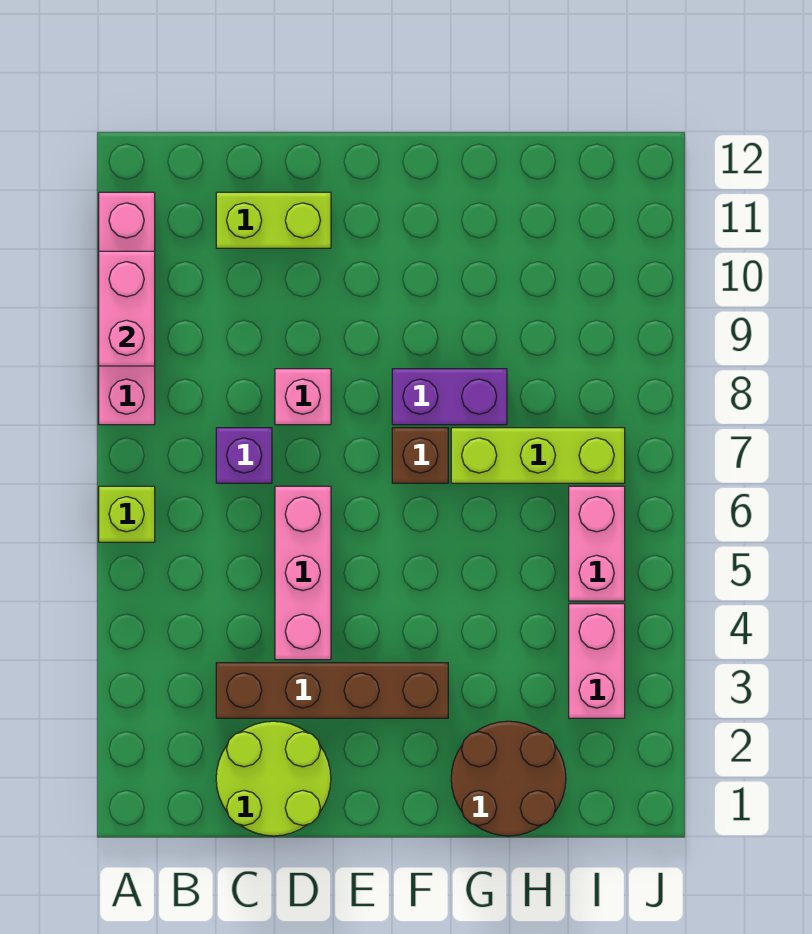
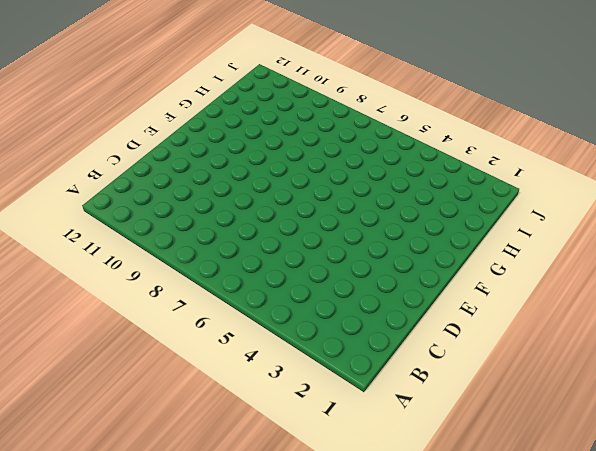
none -> lime brick A6 level 1
none -> pink brick A8:A11 level 1
none -> lime round brick C1:D2 level 1

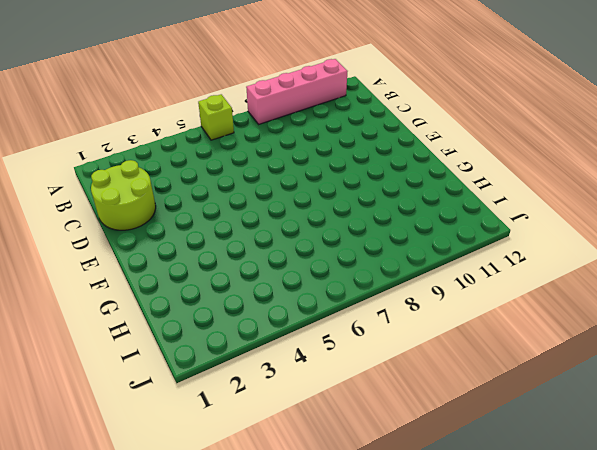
none -> brown brick C3:F3 level 1
none -> purple brick C7 level 1
none -> lime brick C11:D11 level 1

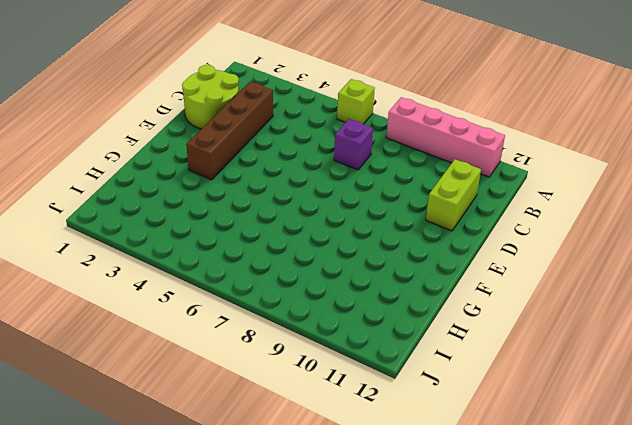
none -> pink brick D4:D6 level 1
none -> pink brick D8 level 1
none -> brown brick F7 level 1

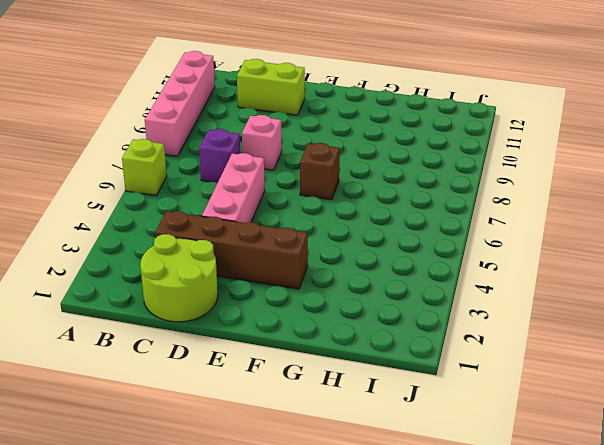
none -> purple brick F8:G8 level 1
none -> brown round brick G1:H2 level 1
none -> lime brick G7:I7 level 1

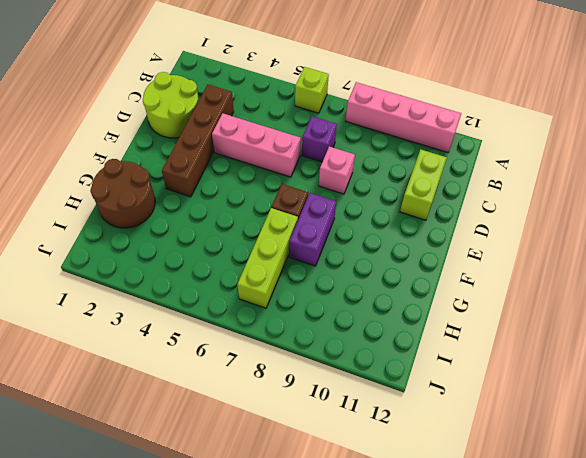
none -> pink brick I3:I4 level 1
none -> pink brick I5:I6 level 1
none -> pink brick A9:A10 level 2

